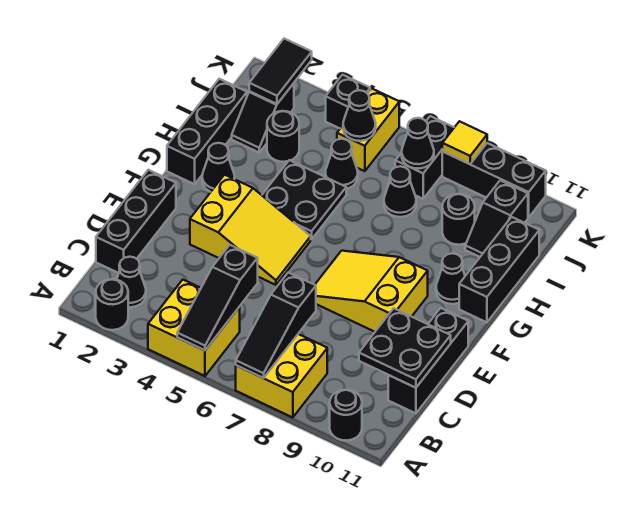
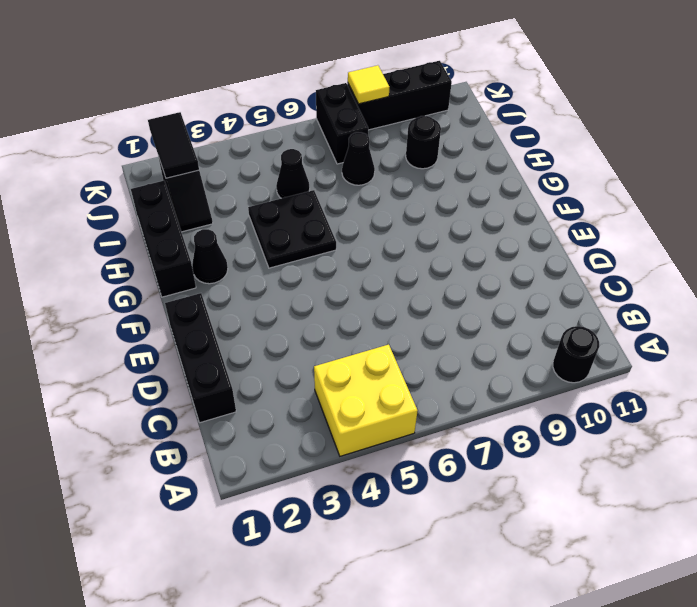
none -> black round brick A2 level 1
none -> yellow brick A7:B8 level 1
none -> black cone B2 level 1
none -> black brick C11:E11 level 1

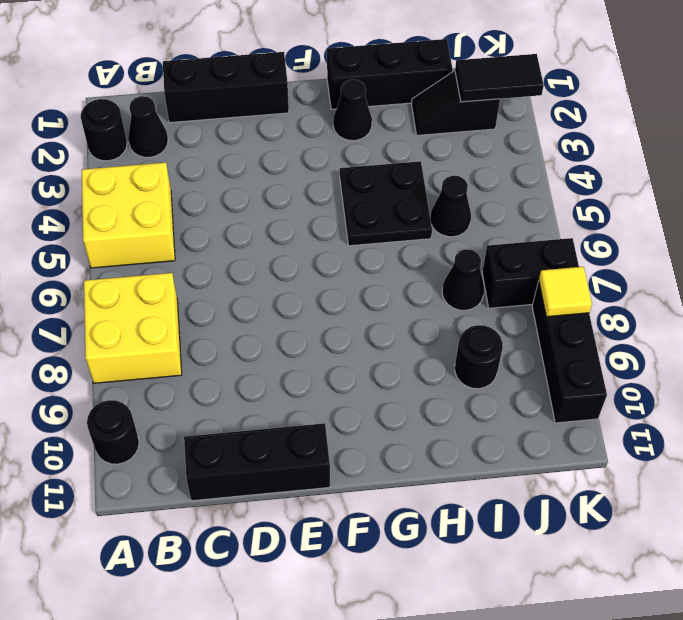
none -> yellow slope E3:F5 level 1 top 3
none -> yellow slope E7:F9 level 1 top 9
none -> black cone G10 level 1
none -> black brick G11:I11 level 1

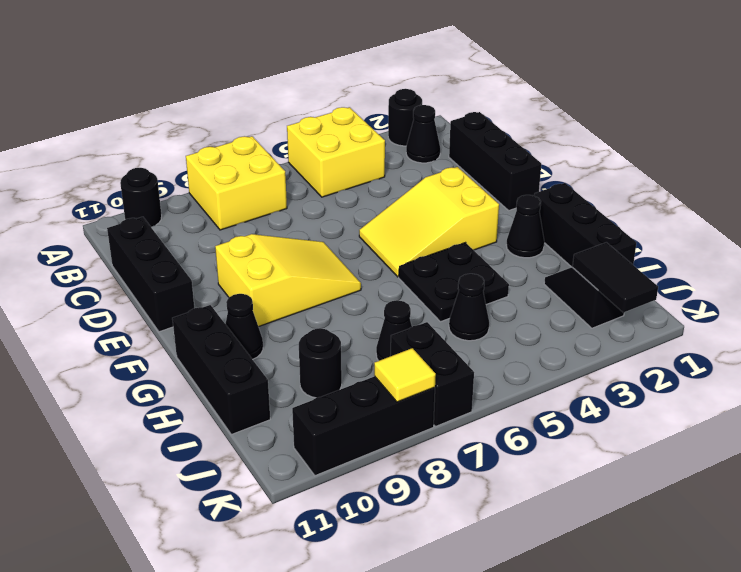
none -> black round brick I3 level 1
none -> black slope I10:J10 level 1 top J
none -> yellow brick J5:K5 level 1
none -> black brick K4 level 1

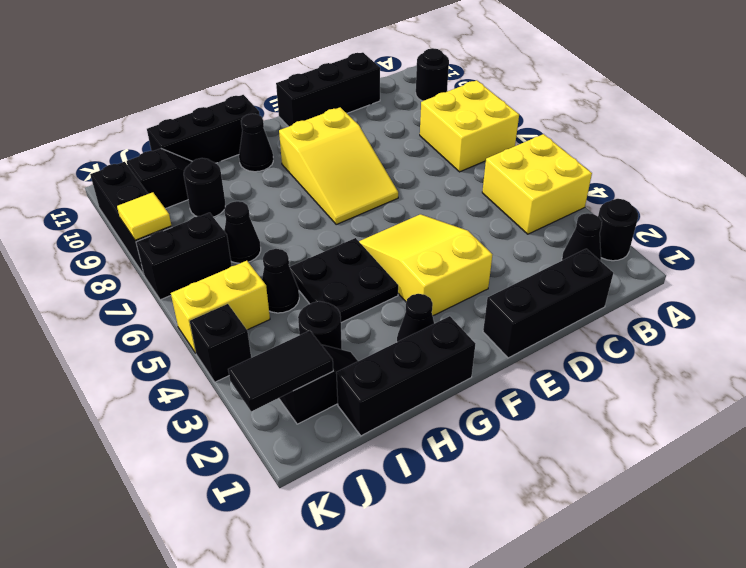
none -> black slope A5:C5 level 2 top C
none -> black slope A7:C7 level 2 top C
none -> black plate C10:D11 level 2
none -> black cone J5 level 2

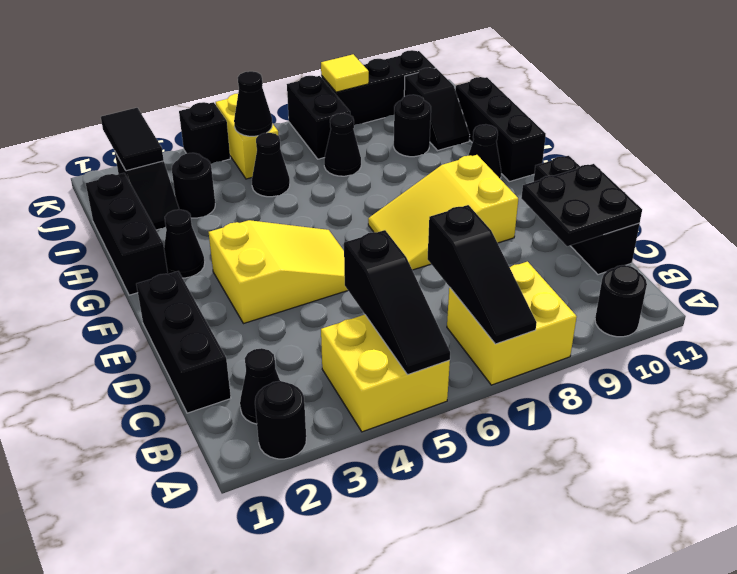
none -> black plate G4:H5 level 1
none -> black cone J7 level 2

